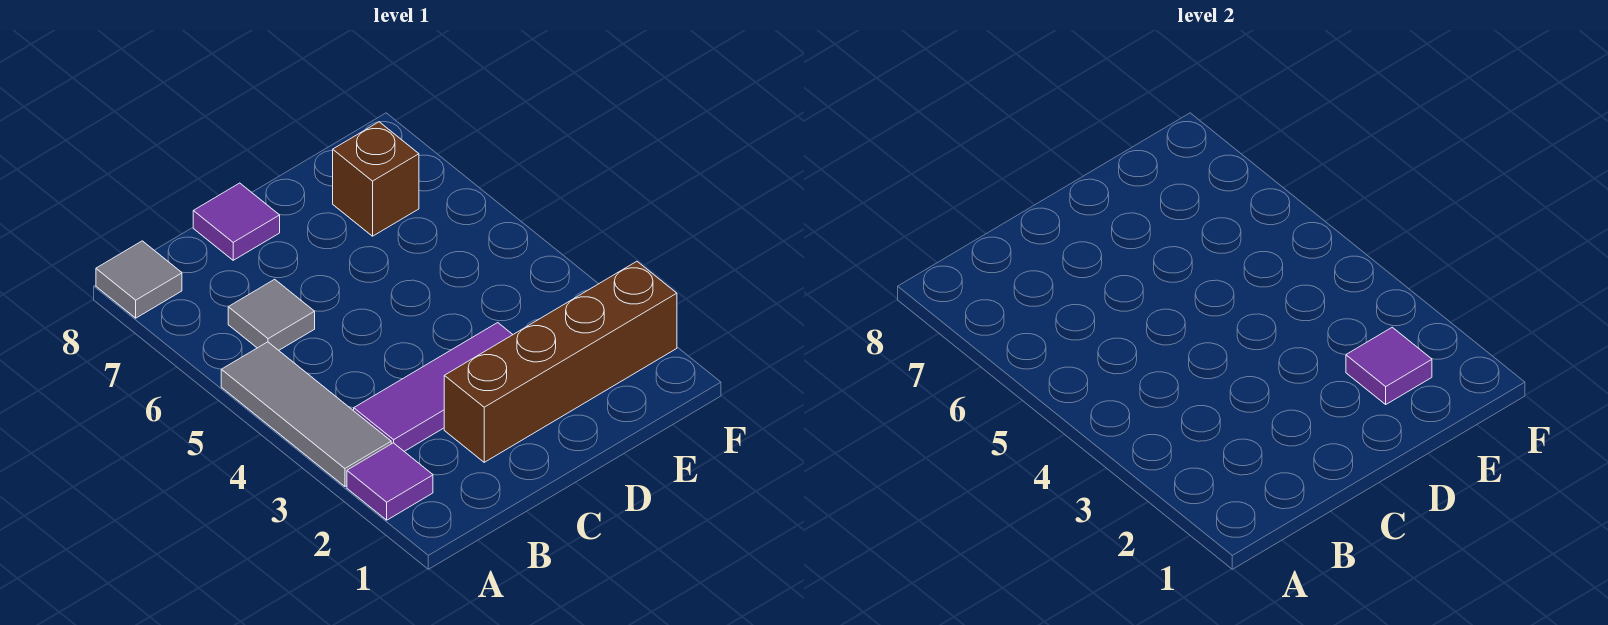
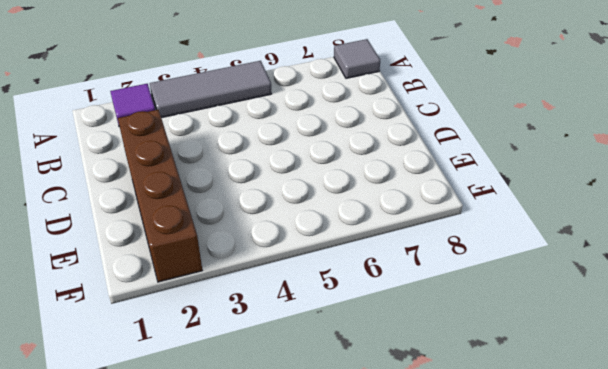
none -> purple tile B3:D3 level 1
none -> grey tile B6 level 1

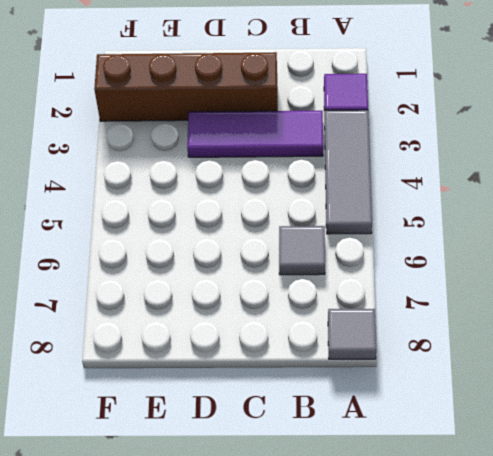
none -> purple tile C8 level 1
none -> brown brick E7 level 1

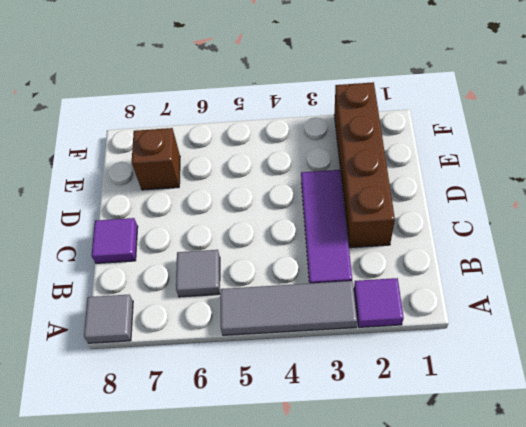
none -> purple tile E2 level 2

